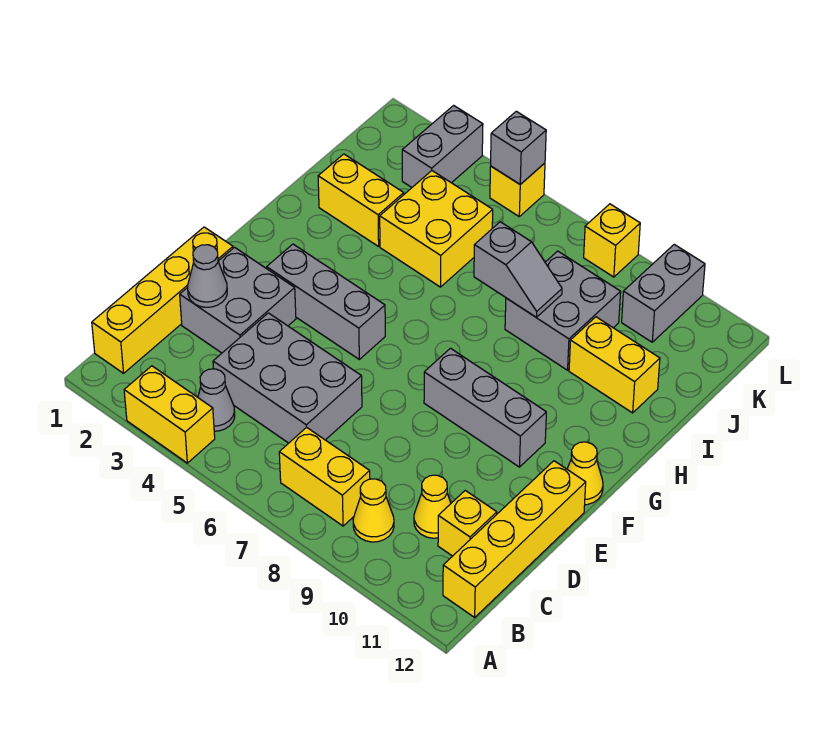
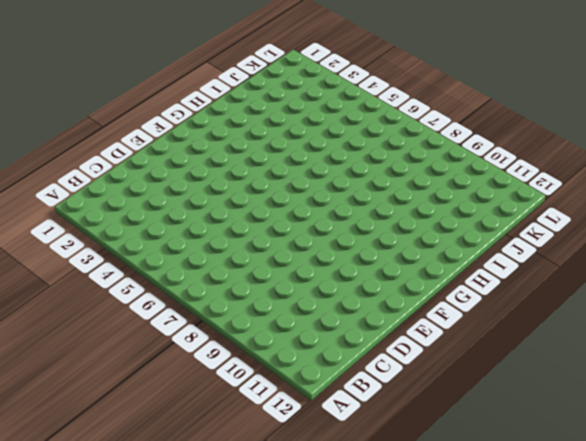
none -> yellow brick A3:A4 level 1
none -> yellow brick B1:E1 level 1
none -> grey cone B4 level 1

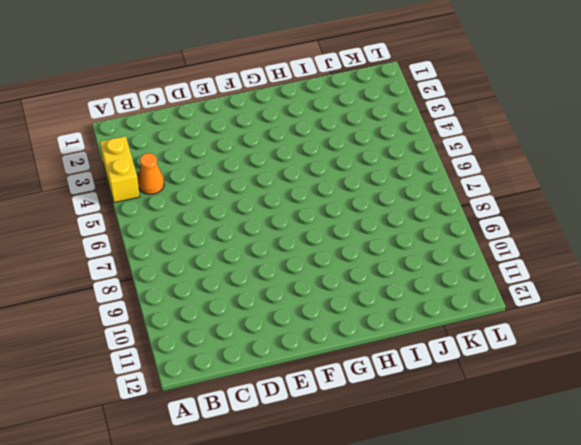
orange cone B4 level 1 -> grey cone B4 level 1
none -> yellow brick B1:E1 level 1
none -> yellow brick B7:B8 level 1
none -> yellow cone B9 level 1

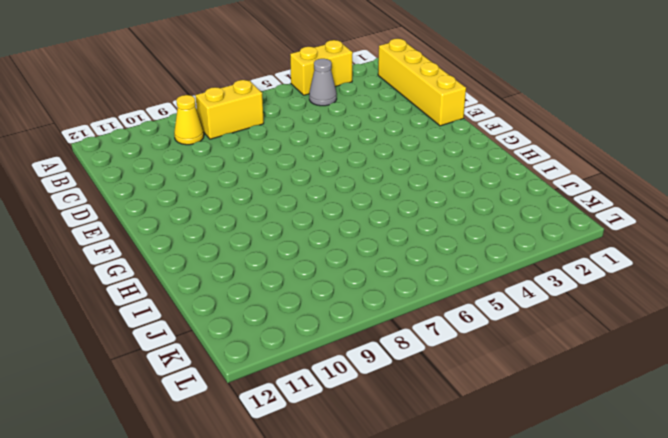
none -> yellow brick B12:E12 level 1
none -> grey brick C4:D6 level 1
none -> yellow cone C10 level 1

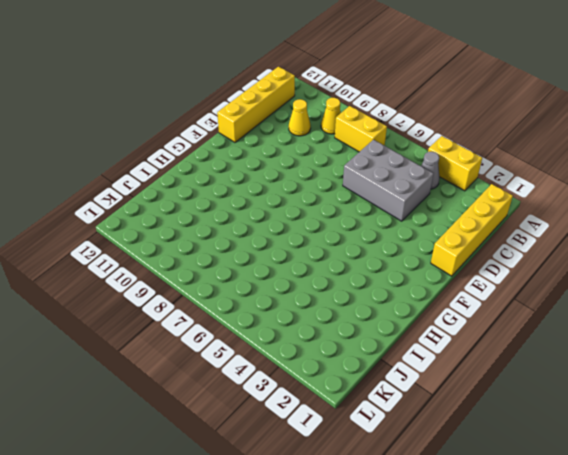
none -> yellow brick C11 level 1
none -> grey brick D2:E3 level 1
none -> grey brick F3:F5 level 1

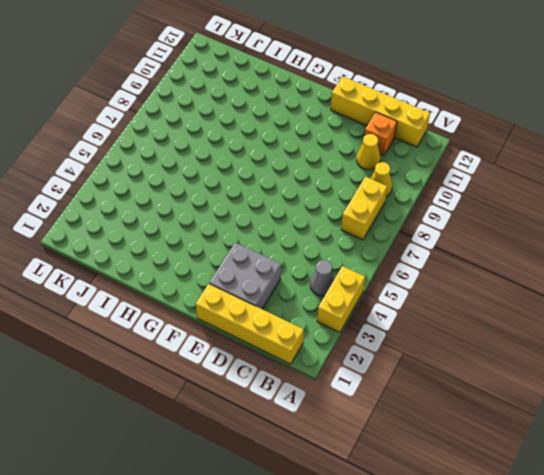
orange brick C11 level 1 -> yellow brick C11 level 1
none -> grey brick C4:D6 level 1
none -> grey brick F3:F5 level 1
none -> grey brick F8:F10 level 1

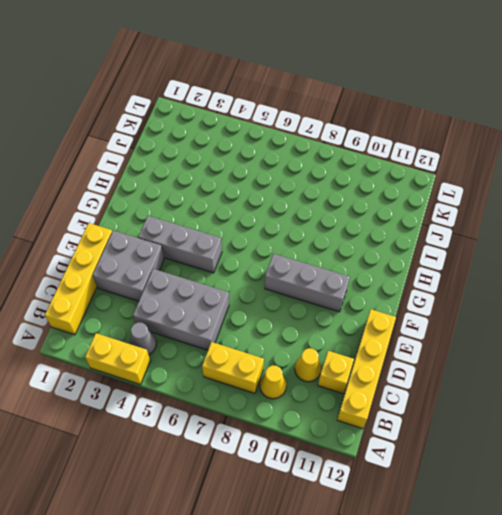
none -> yellow cone F12 level 1
none -> yellow brick I2:I3 level 1
none -> yellow brick I4:J5 level 1

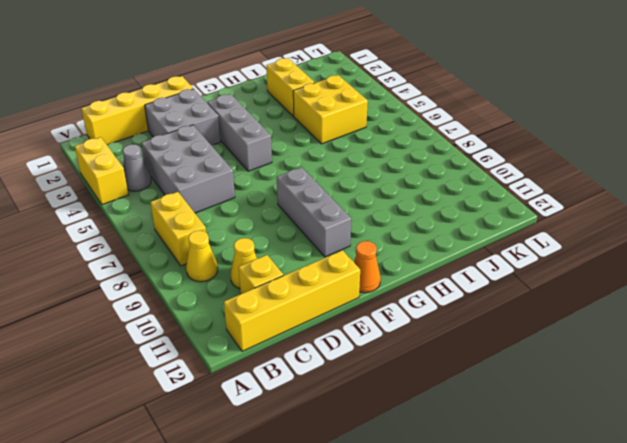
orange cone F12 level 1 -> yellow cone F12 level 1
none -> grey brick I8:J9 level 1
none -> yellow brick I10:I11 level 1
none -> grey brick K3:L3 level 1

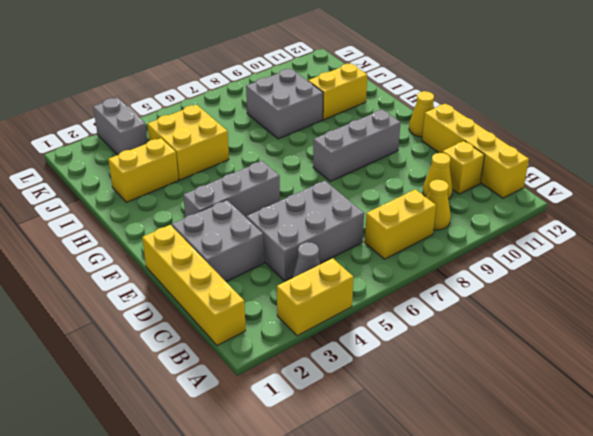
none -> grey brick K10:L10 level 1
none -> yellow brick L5 level 1
none -> yellow brick L8 level 1

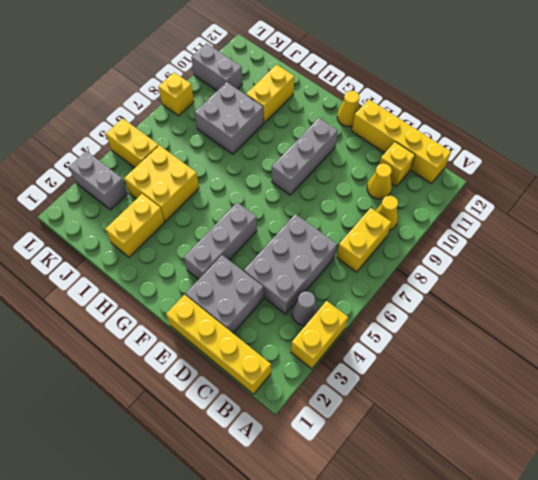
yellow brick K5:L5 level 1 -> yellow brick L5 level 1
none -> grey cone D2 level 2
none -> grey slope I7:I8 level 2 top 7
none -> grey brick L5 level 2

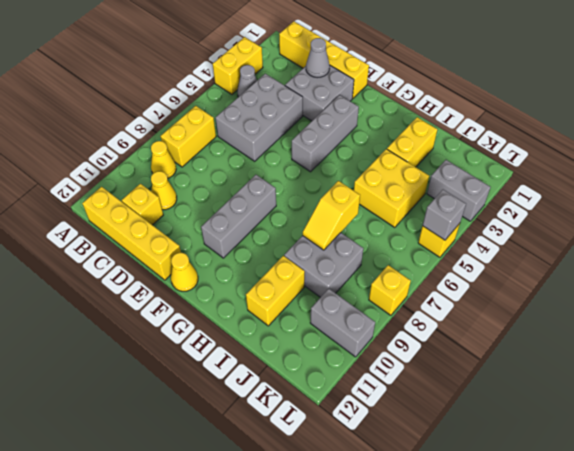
yellow slope I7:I8 level 2 top 7 -> grey slope I7:I8 level 2 top 7

